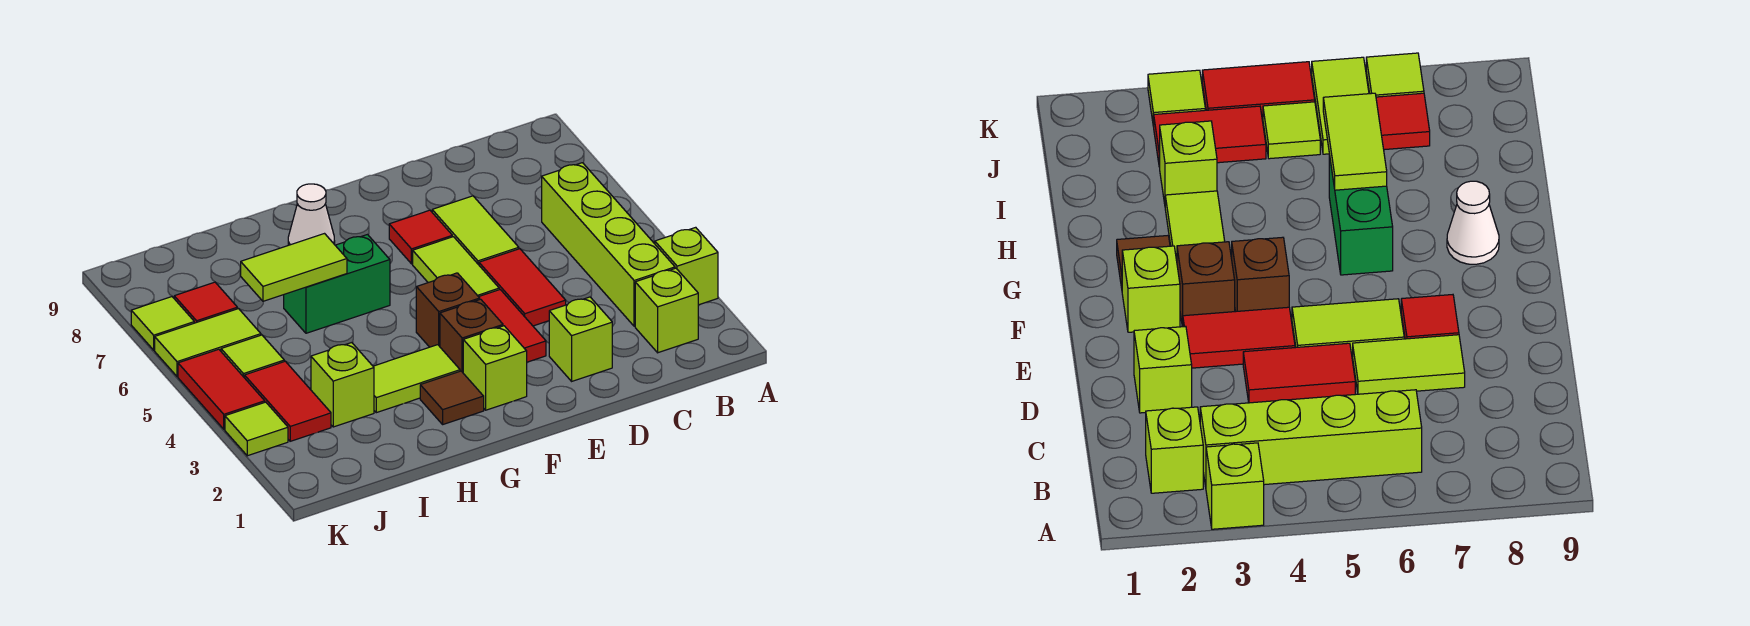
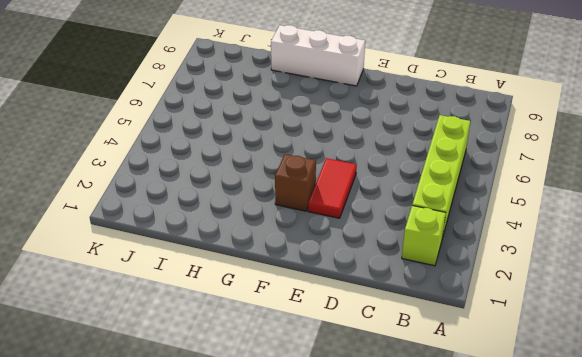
white brick F9:H9 level 1 -> none
none -> lime brick A3 level 1
none -> lime brick D2 level 1
none -> red tile D4:D5 level 1

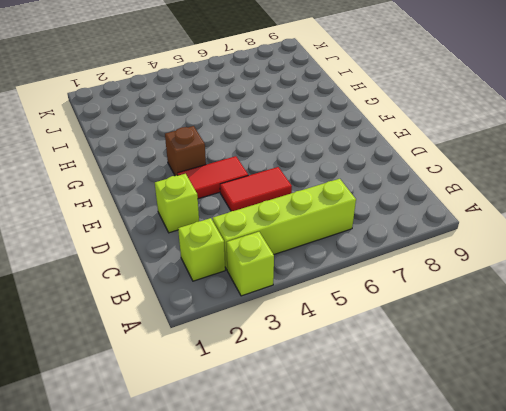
none -> lime tile D6:D7 level 1
none -> lime tile E5:E6 level 1
none -> red tile E7 level 1

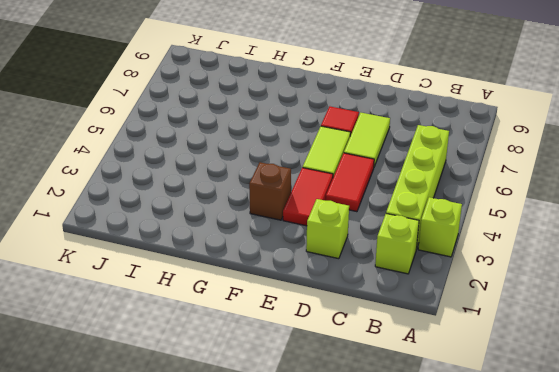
none -> lime brick F2 level 1
none -> brown brick F4 level 1
none -> brown tile G2 level 1

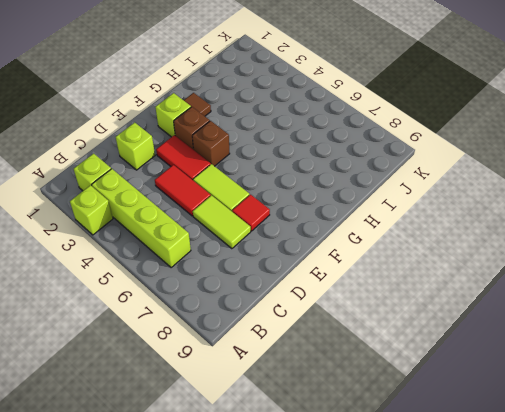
none -> lime tile G3:H3 level 1
none -> green brick G6:H6 level 1
none -> white cone G8 level 1

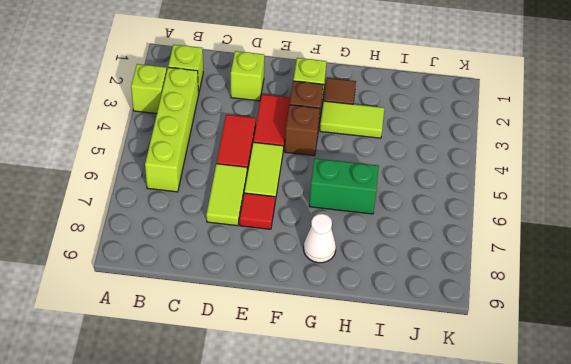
none -> lime brick I3 level 1
none -> red tile J3:J4 level 1
none -> lime tile J5 level 1

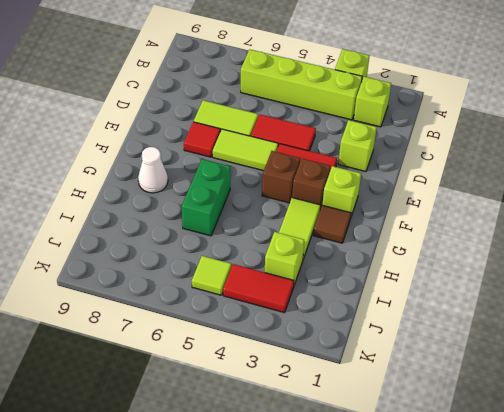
none -> lime tile J6:K6 level 1
none -> red tile J7 level 1
none -> lime tile K3 level 1

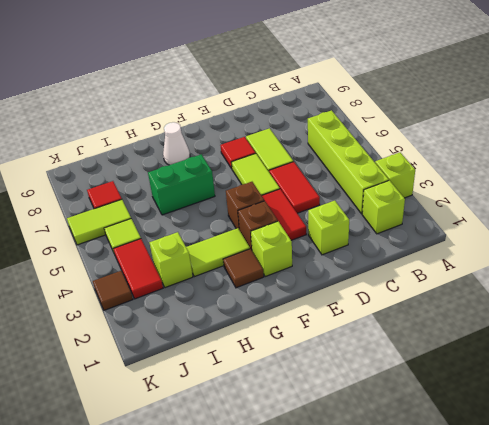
brown tile K3 level 1 -> lime tile K3 level 1
none -> red tile K4:K5 level 1
none -> lime tile K7 level 1
none -> lime tile H6:I6 level 2

